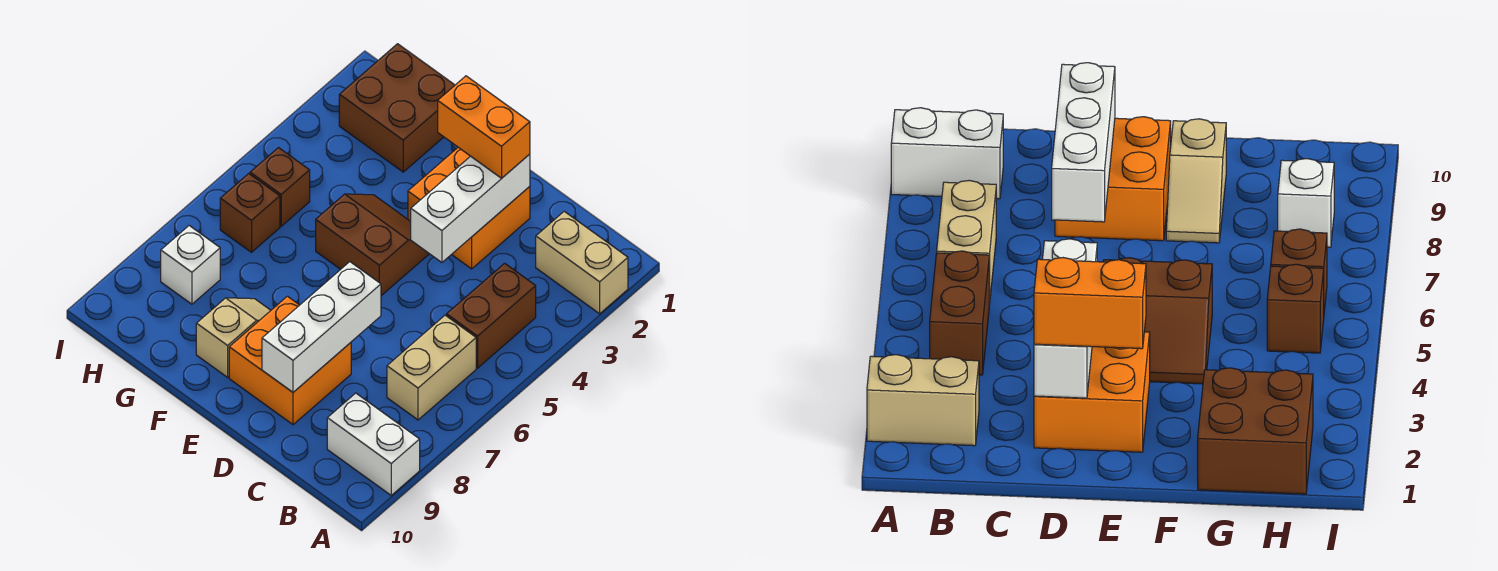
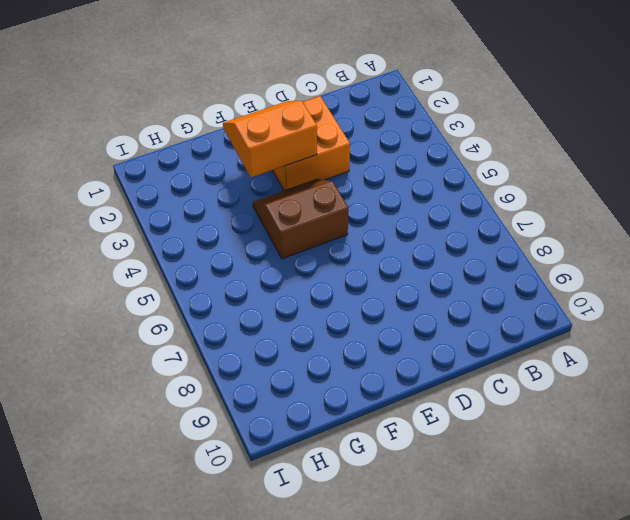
orange slope E2:F3 level 2 top 3 -> none
none -> tan brick A2:B2 level 1
none -> white brick A9:B9 level 1
none -> brown brick B4:B5 level 1

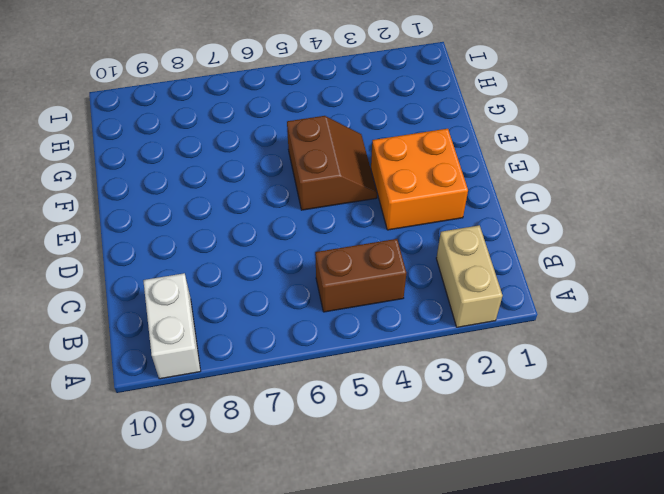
none -> tan brick B6:B7 level 1
none -> orange brick D8:E9 level 1
none -> tan slope F8:F9 level 1 top 9

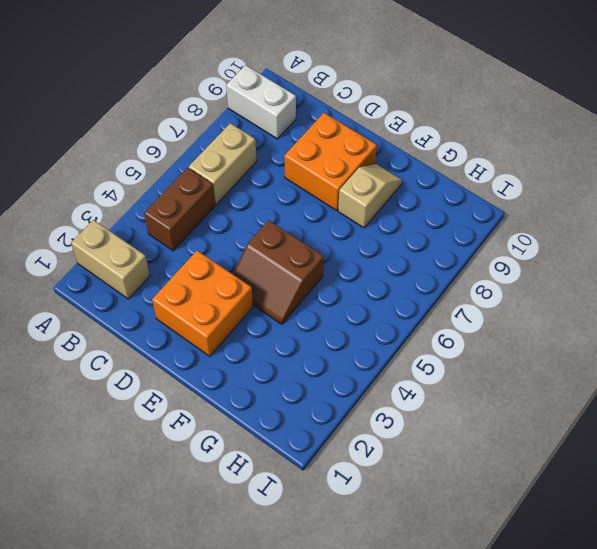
tan slope F8:F9 level 1 top 8 -> tan slope F8:F9 level 1 top 9
none -> brown brick G1:H2 level 1
none -> brown brick H5 level 1
none -> brown brick H6 level 1

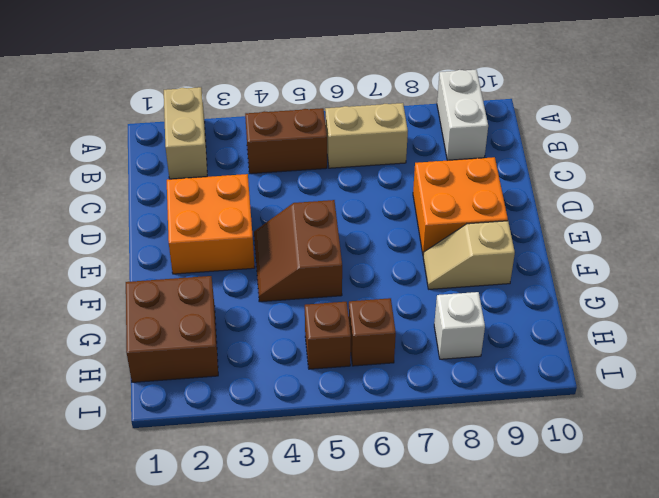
none -> white brick D2:D4 level 2
none -> white brick D7:D9 level 2
none -> orange brick D2:E2 level 3

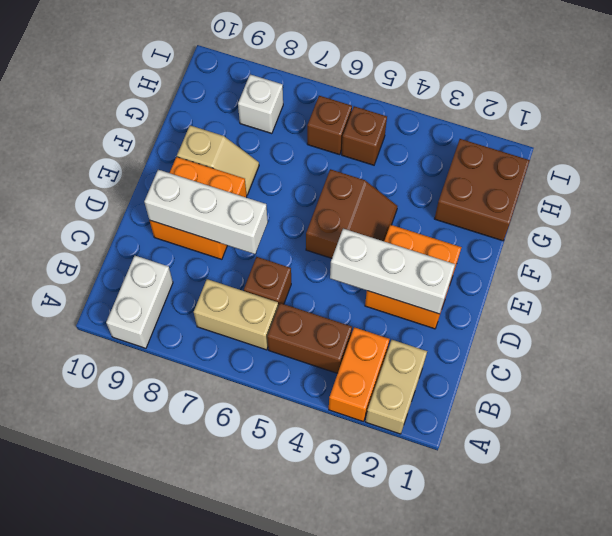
orange brick A3:B3 level 1 -> orange brick D2:E2 level 3
brown brick C6 level 1 -> none

